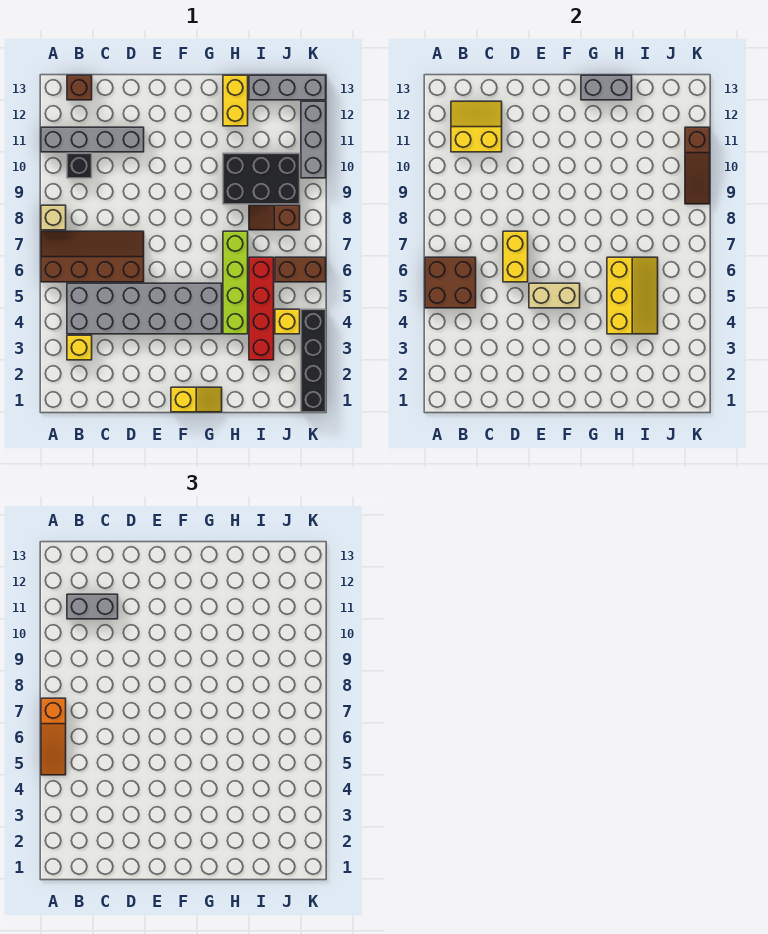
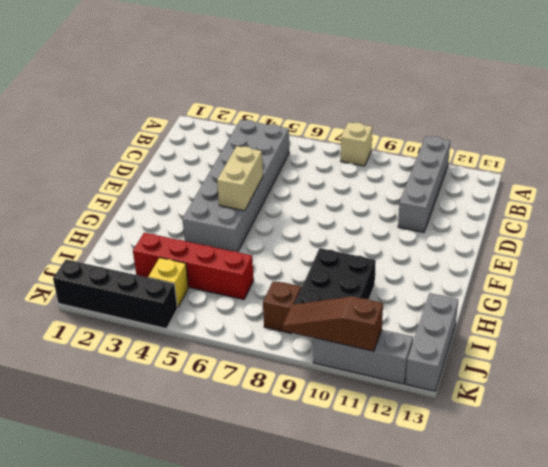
none -> brown slope A6:D7 level 1 top 6
none -> yellow brick B3 level 1
none -> black brick B10 level 1

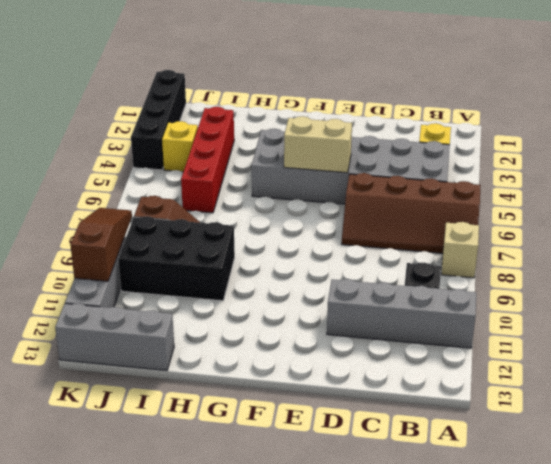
none -> brown brick B13 level 1
none -> yellow slope F1:G1 level 1 top F
none -> lime brick H4:H7 level 1

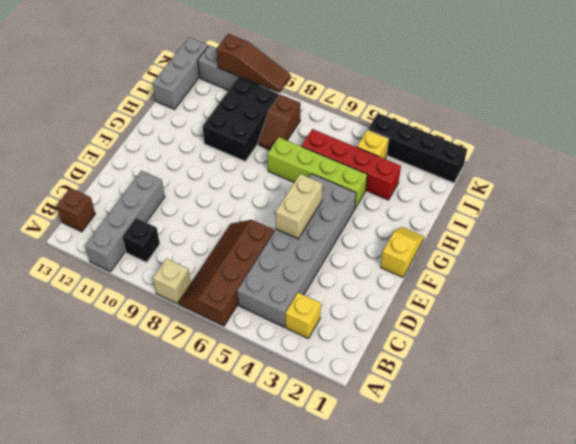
none -> yellow brick H12:H13 level 1
none -> brown brick J6:K6 level 1
none -> brown brick A5:B6 level 2

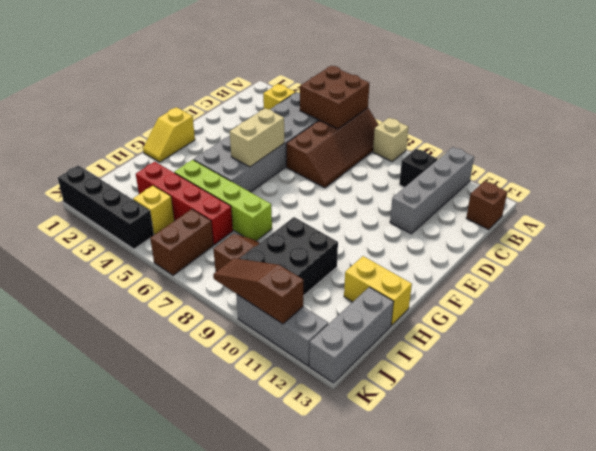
none -> yellow slope B11:C12 level 2 top 11
none -> yellow brick D6:D7 level 2
none -> grey brick G13:H13 level 2

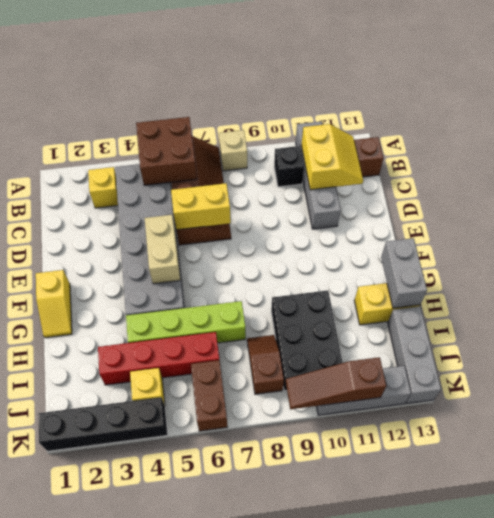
none -> yellow slope H4:I6 level 2 top H
none -> orange slope A5:A7 level 3 top 7
none -> grey brick B11:C11 level 3

